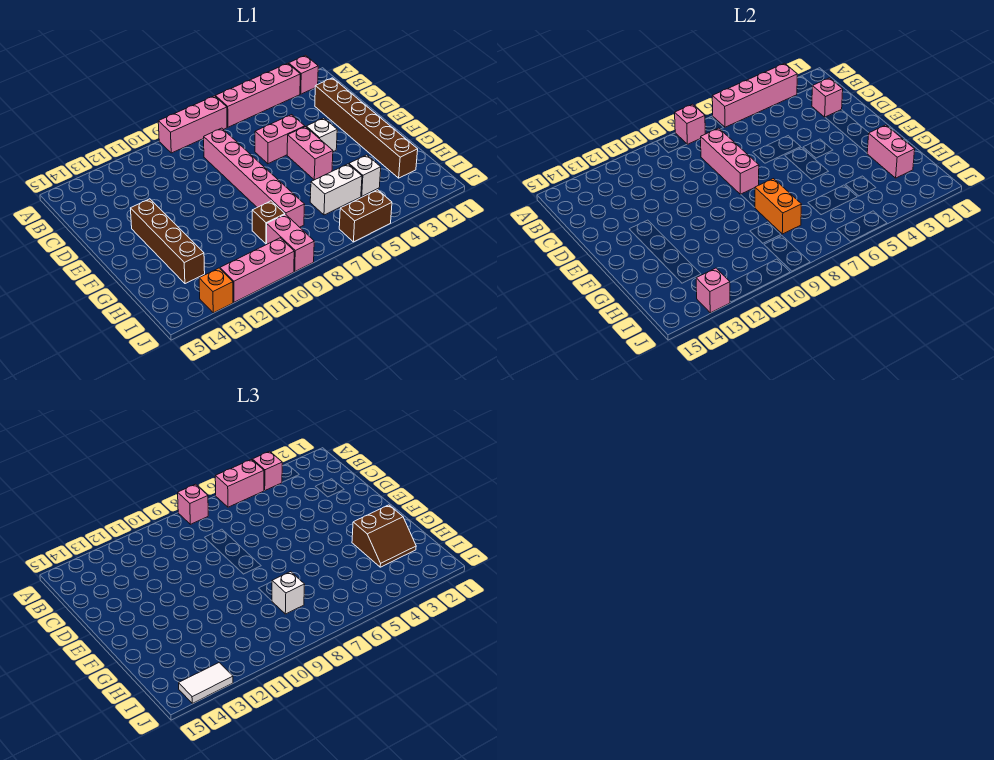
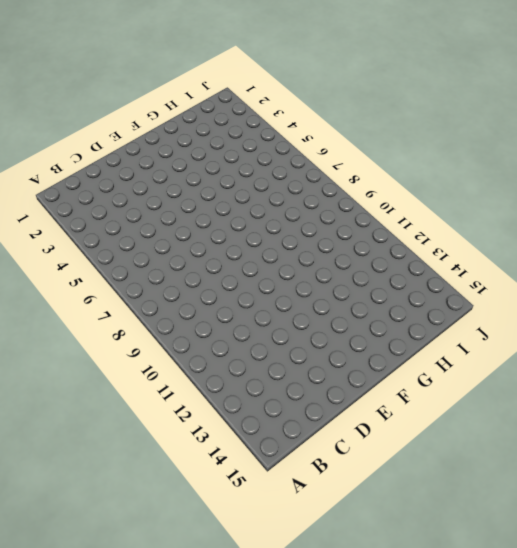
none -> pink brick A2 level 1
none -> pink brick A3:A6 level 1
none -> pink brick A7:A9 level 1

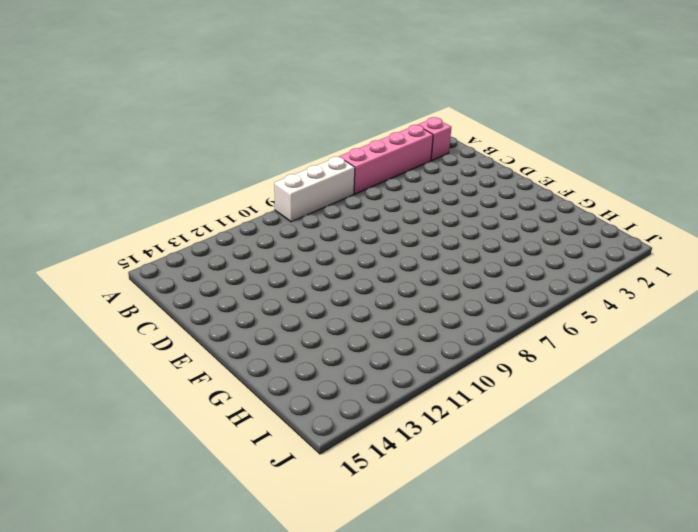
white brick A7:A9 level 1 -> pink brick A7:A9 level 1
none -> brown brick C2:H2 level 1
none -> pink brick C8:H8 level 1
none -> pink brick D5:D6 level 1

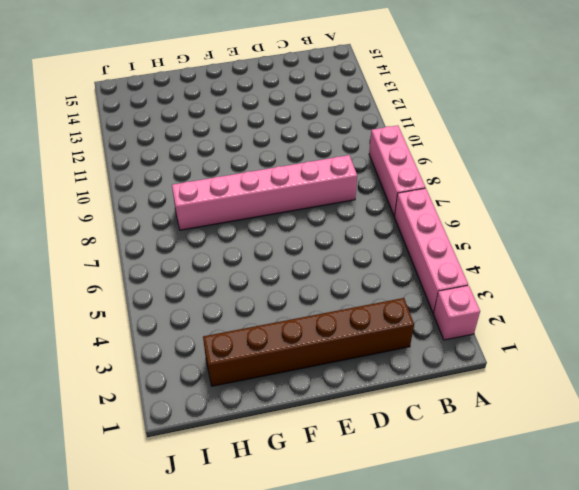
none -> pink brick D5:D6 level 1
none -> white brick E4 level 1
none -> pink brick E5:F5 level 1

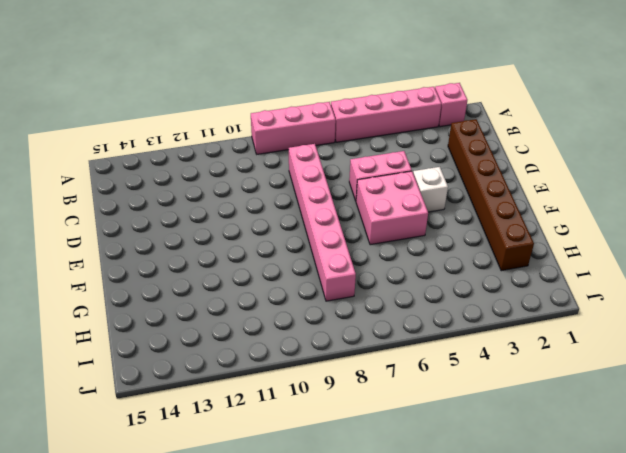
pink brick E5:F6 level 1 -> pink brick E5:F5 level 1
none -> brown brick E13:H13 level 1
none -> white brick H4 level 1
none -> white brick H5:H6 level 1

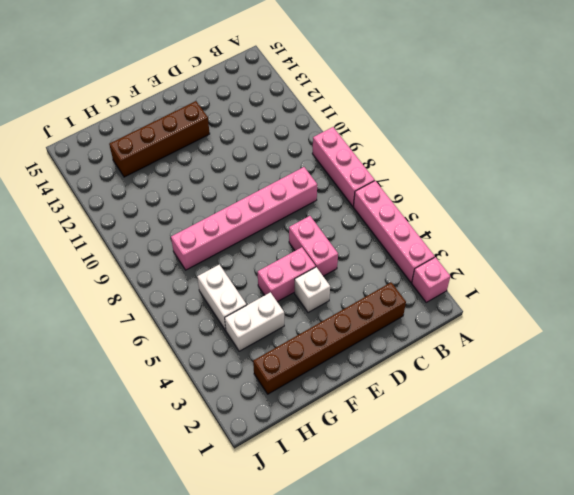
white brick G4:H4 level 1 -> white brick H4 level 1
none -> brown brick H9 level 1
none -> pink brick I9:J9 level 1
none -> brown brick J5:J6 level 1

